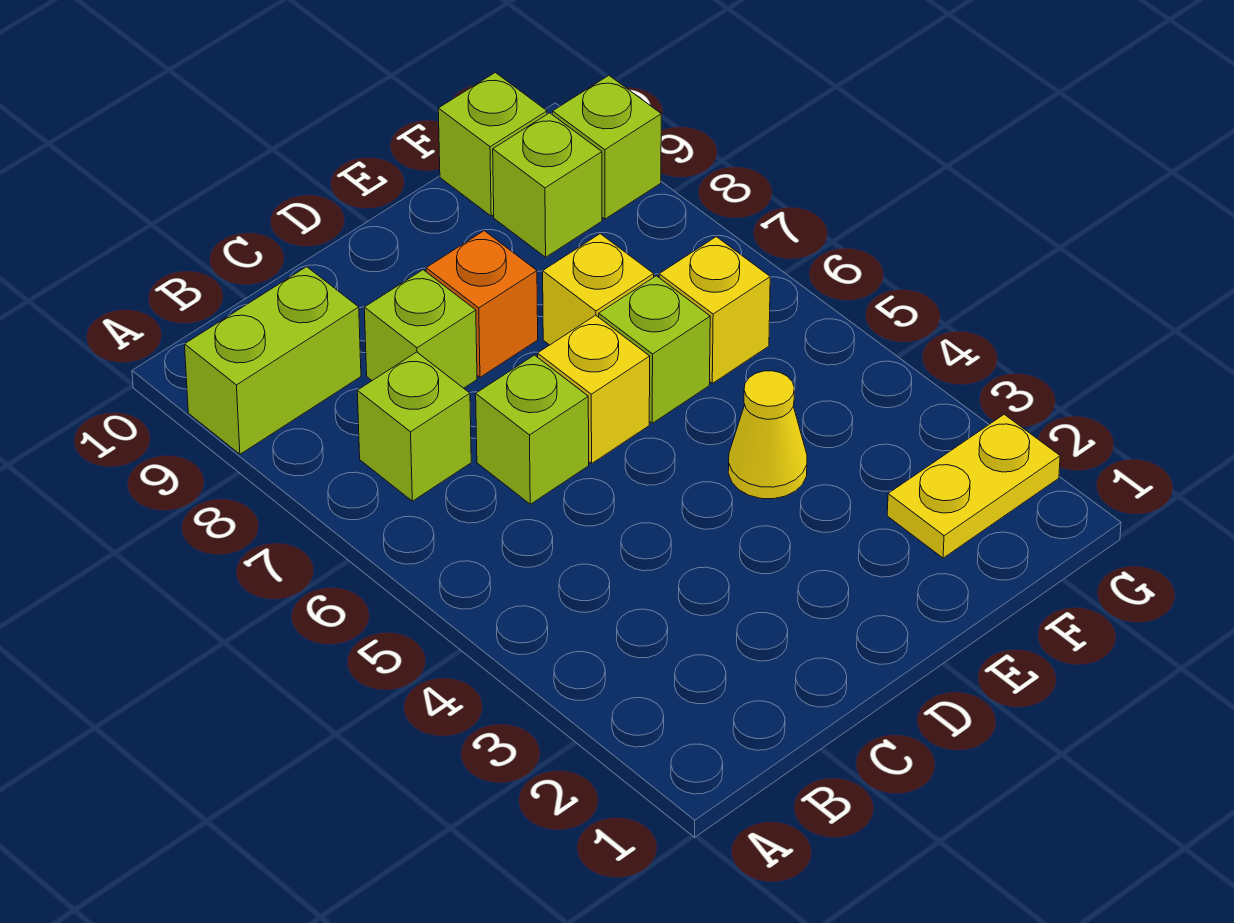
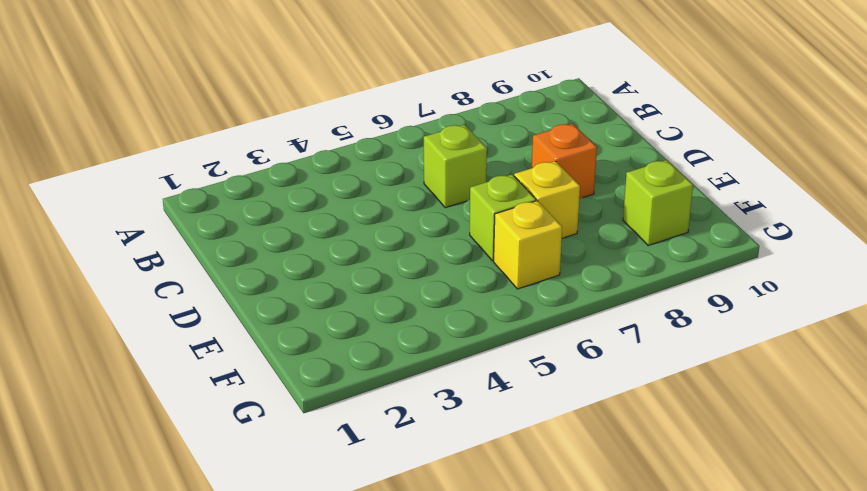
none -> lime brick A9:B9 level 1
none -> lime brick B7 level 1
none -> lime brick C8 level 1

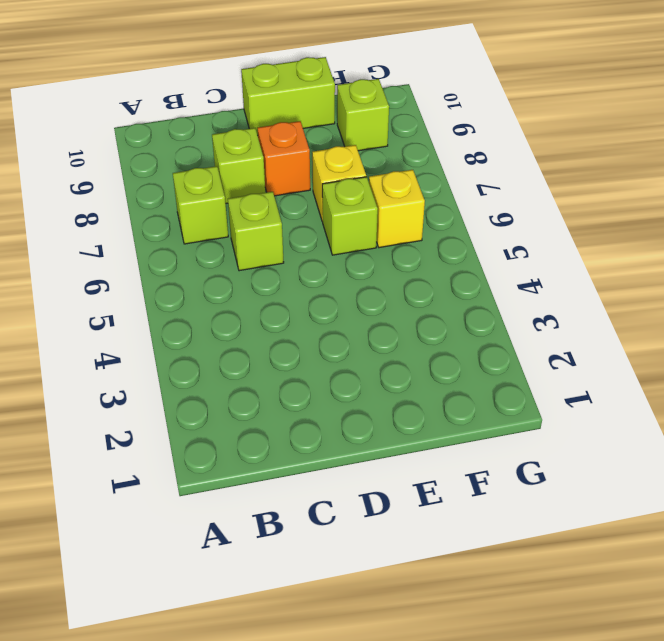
lime brick D10:E10 level 1 -> lime brick A9:B9 level 1
none -> yellow brick D6 level 1
none -> yellow cone E4 level 1
none -> yellow plate F2:G2 level 1

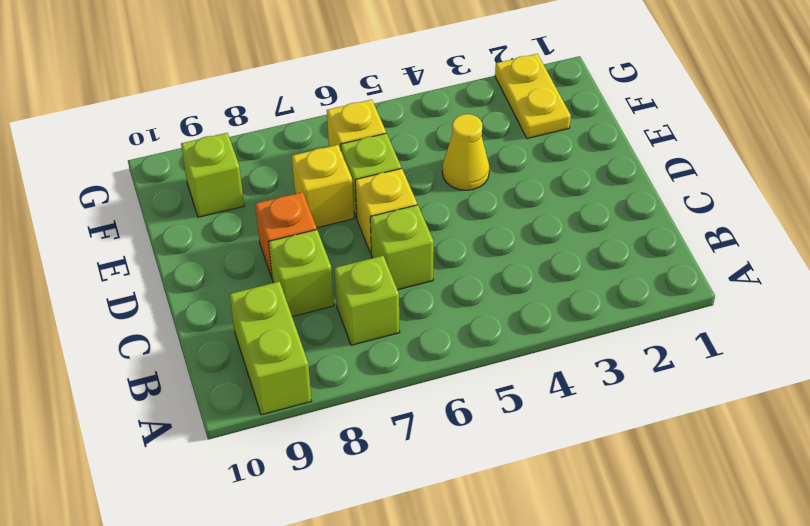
none -> lime brick F10 level 1
none -> lime brick G9 level 1

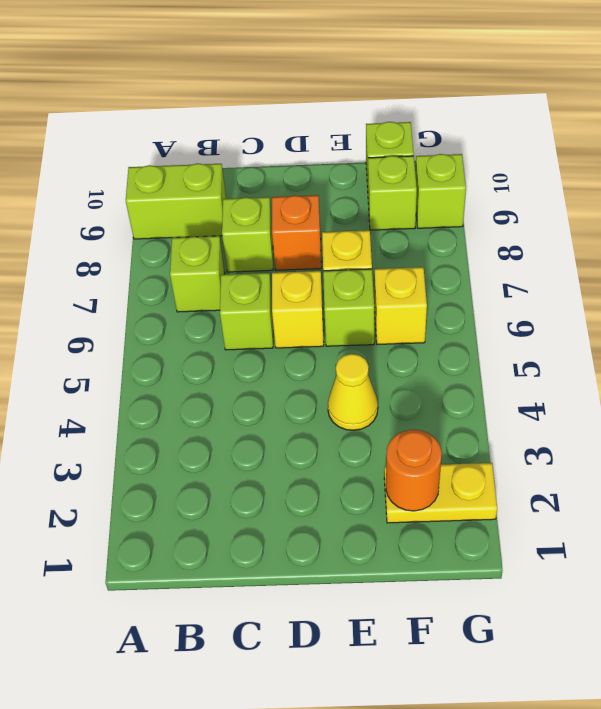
orange round brick F2 level 2 -> none

